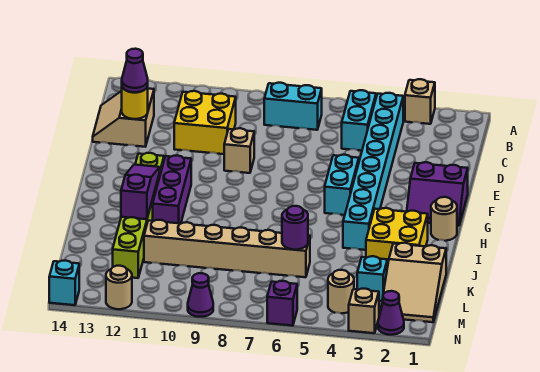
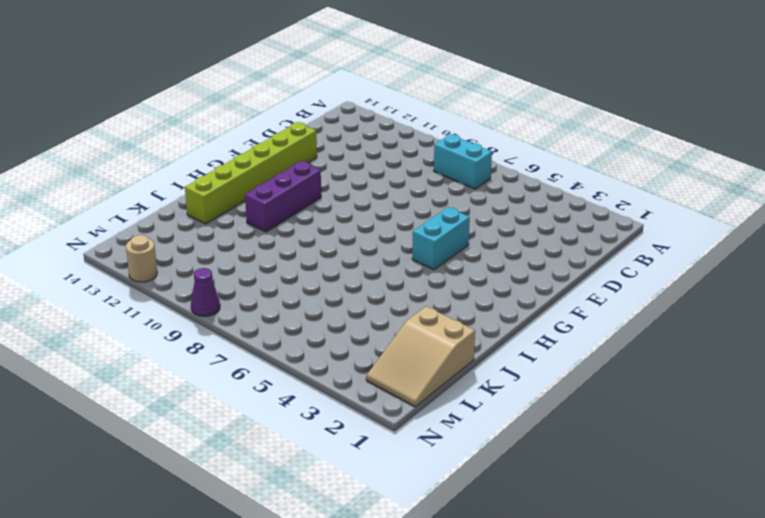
lime brick E13:J13 level 1 -> lime brick G12:L12 level 1
none -> tan brick A3 level 1
none -> cyan brick B4:I4 level 1
none -> cyan brick B5:C5 level 1

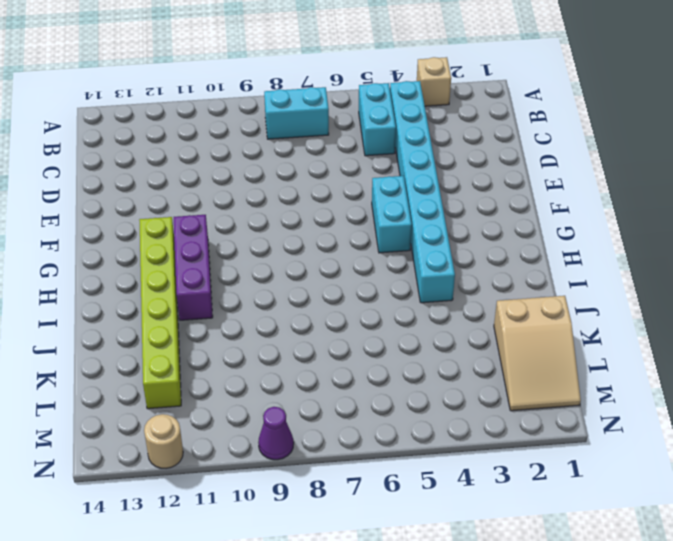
none -> yellow brick C10:D11 level 1
none -> tan slope C13:D14 level 1 top 13
none -> tan brick E9 level 1

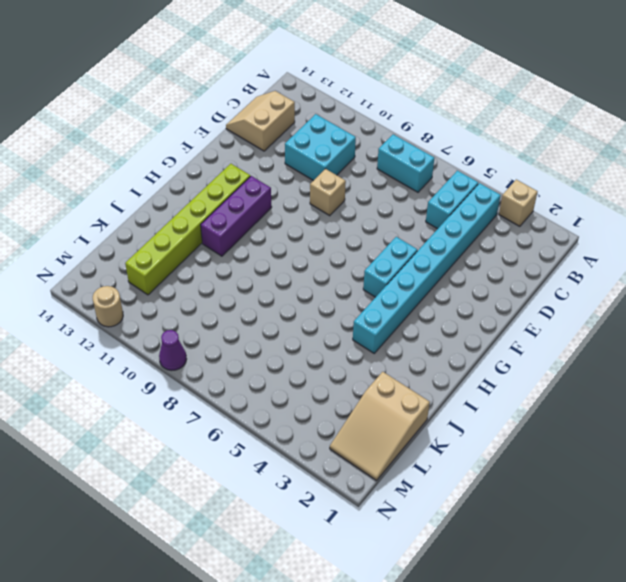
cyan brick C10:D11 level 1 -> yellow brick C10:D11 level 1
none -> purple slope F1:G2 level 1 top F
none -> tan round brick H1 level 1
none -> yellow brick I2:J3 level 1

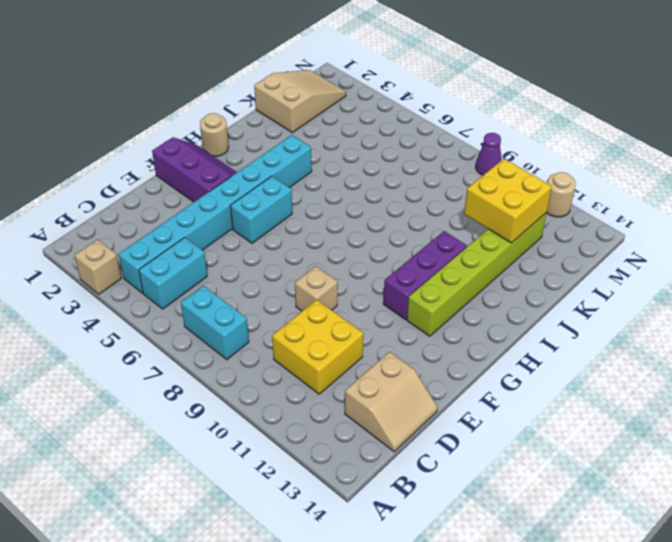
purple slope F1:G3 level 1 top F -> purple slope F1:G2 level 1 top F
yellow brick K11:L12 level 2 -> yellow brick I2:J3 level 1
none -> tan brick K6:K11 level 1
none -> cyan brick L3 level 1
none -> tan round brick M4 level 1

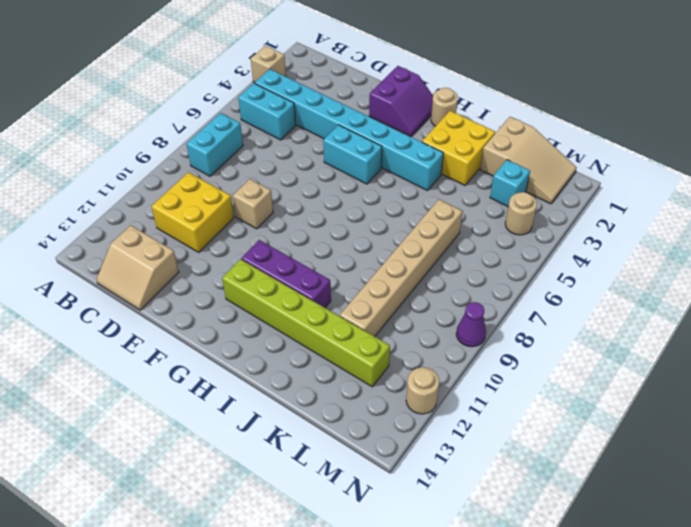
none -> purple cone N2 level 1
none -> tan brick N3 level 1
none -> purple brick N6 level 1

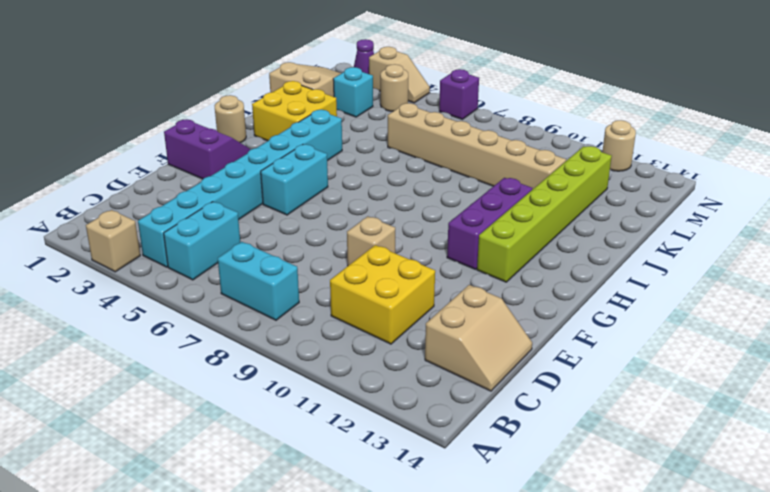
tan slope N3:N4 level 1 top 3 -> tan brick N3 level 1
none -> purple cone N9 level 1
none -> cyan brick N14 level 1
none -> yellow round brick D13 level 2

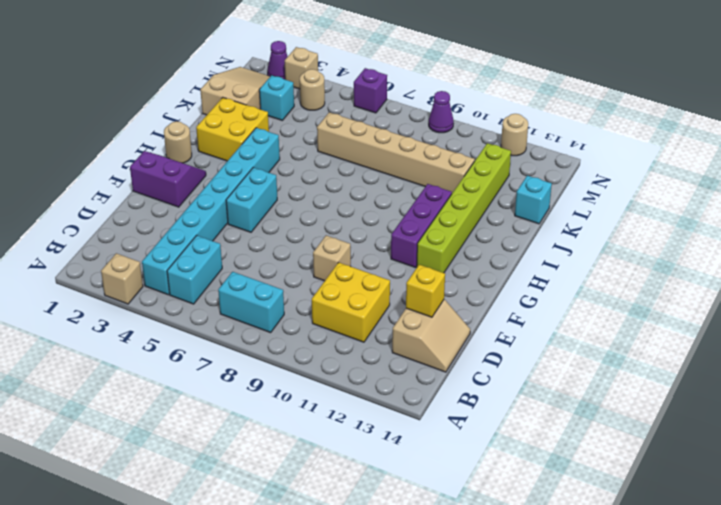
yellow brick D13 level 2 -> yellow round brick D13 level 2
cyan brick K14 level 1 -> cyan brick N14 level 1
none -> purple slope H12:J12 level 2 top J
none -> purple round brick K6 level 2
none -> purple cone D13 level 3

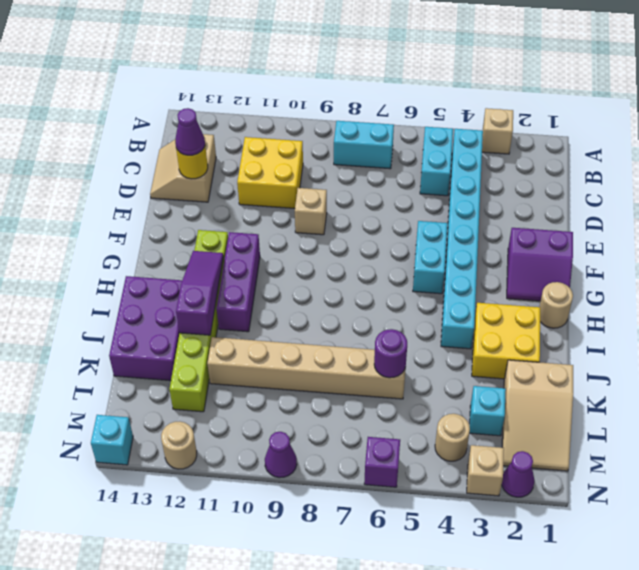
purple brick I13:K14 level 1 -> none

